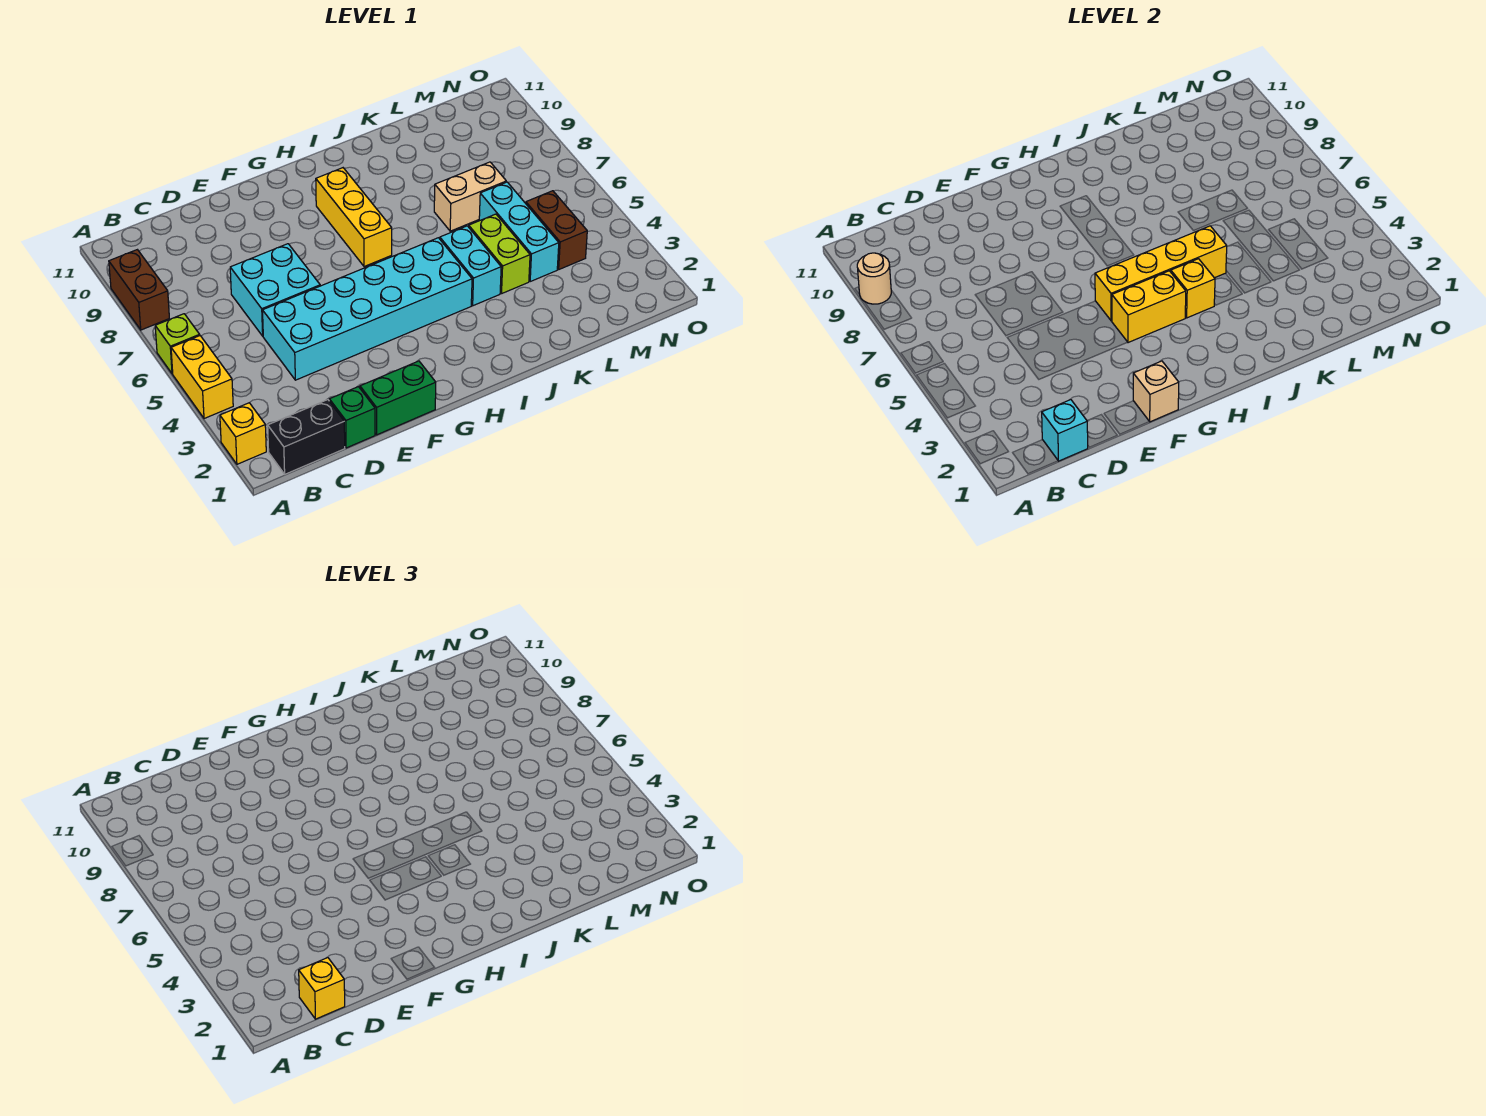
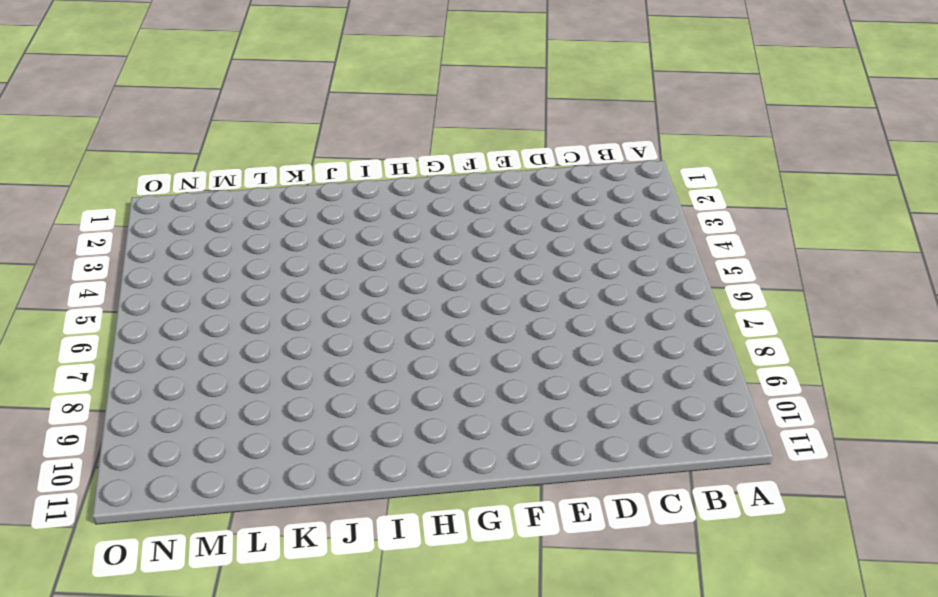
none -> yellow brick A2 level 1
none -> yellow brick A4:A5 level 1
none -> lime brick A6 level 1

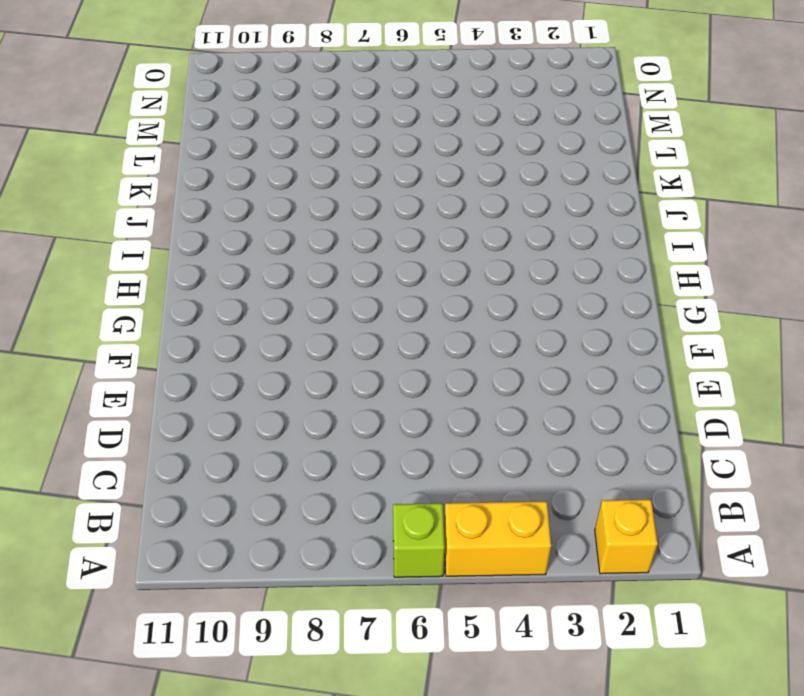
none -> brown brick A8:A9 level 1
none -> black brick B1:C1 level 1
none -> green brick D1 level 1

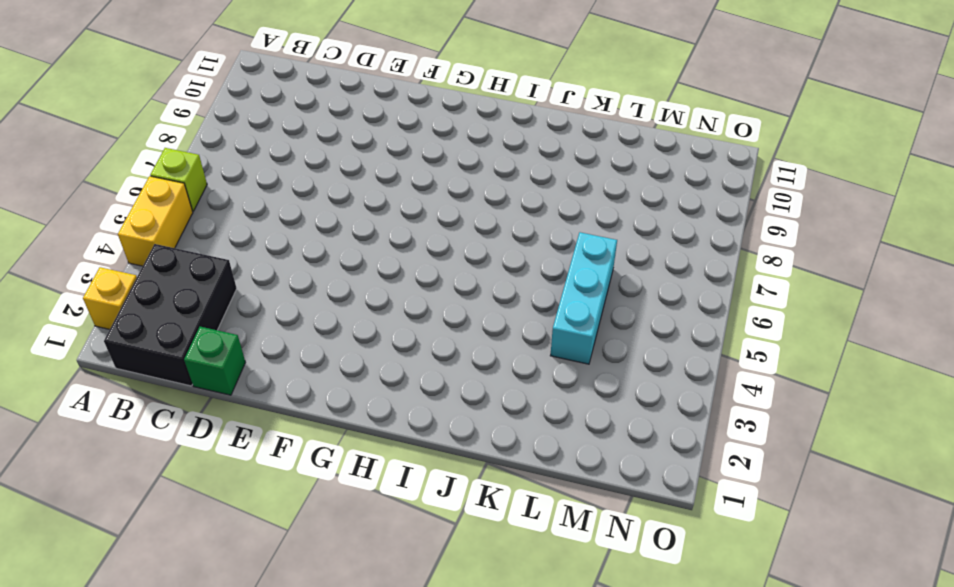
black brick B1:C3 level 1 -> black brick B1:C1 level 1
none -> brown brick A8:A9 level 1
none -> cyan brick D4:I5 level 1
none -> cyan brick D6:E7 level 1

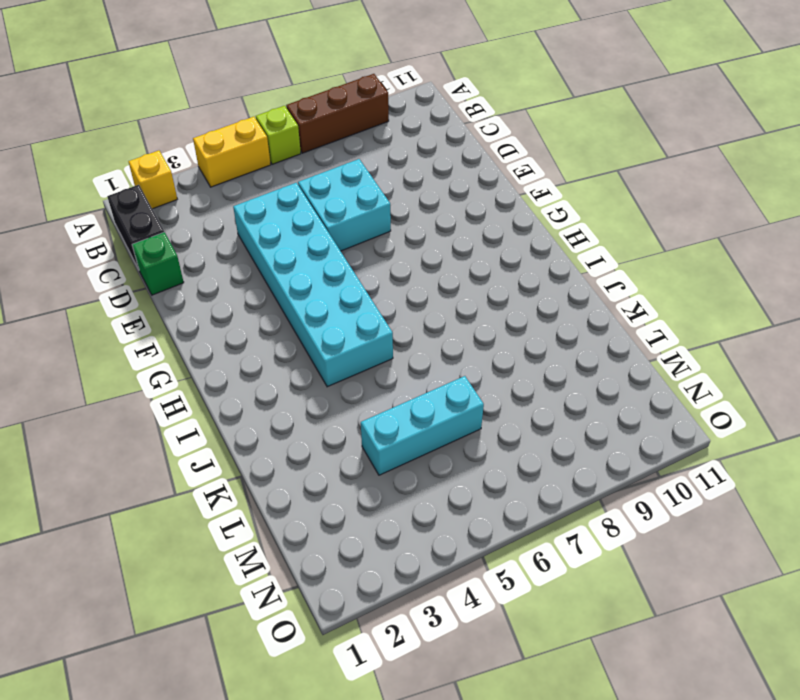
brown brick A7:A9 level 1 -> brown brick A8:A9 level 1
none -> green brick E1:F1 level 1
none -> yellow brick H7:H9 level 1
none -> cyan brick J4:J5 level 1

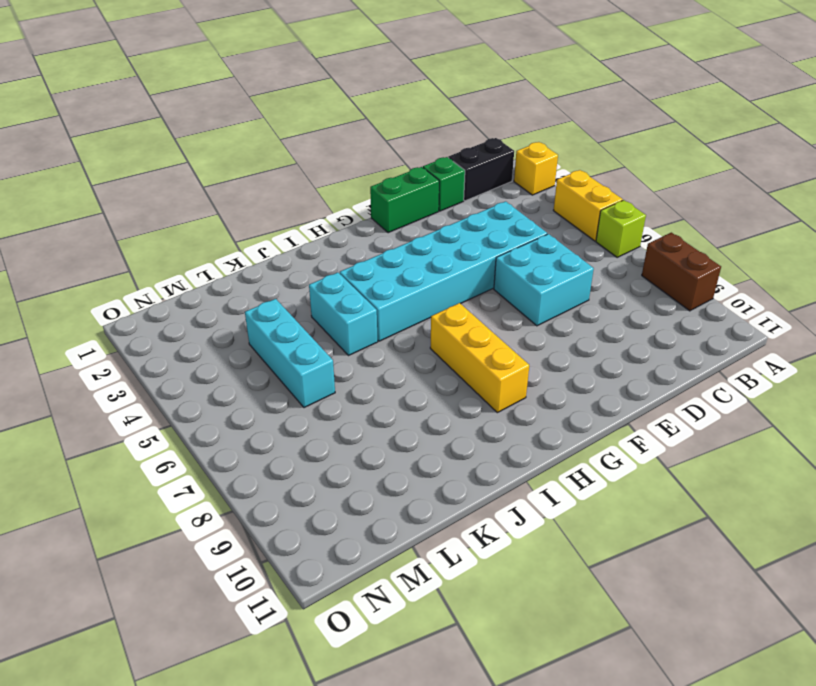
none -> lime brick K4:K5 level 1
none -> tan brick K7:L7 level 1
none -> brown brick M4:M5 level 1

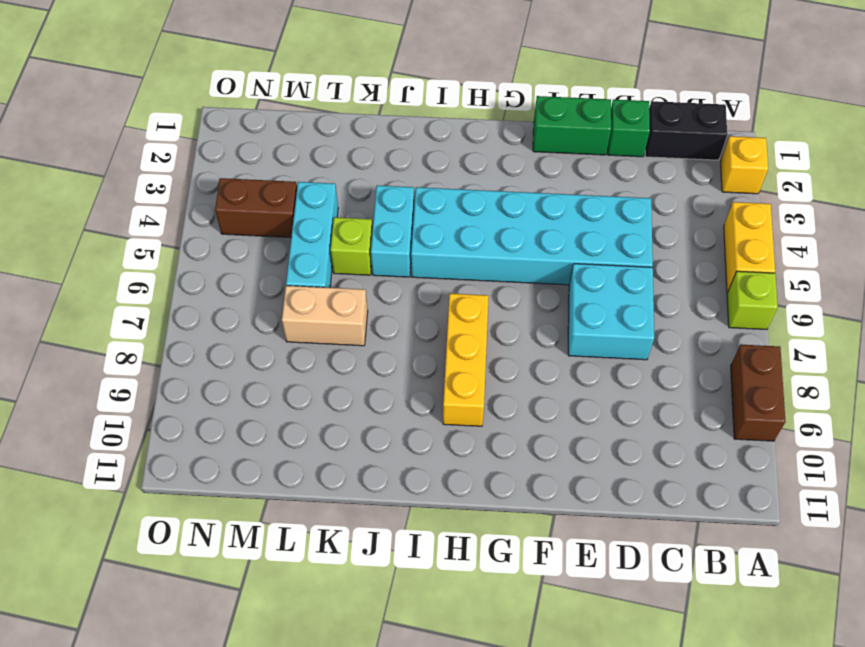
lime brick K5 level 1 -> lime brick K4:K5 level 1
brown brick M4:N4 level 1 -> brown brick M4:M5 level 1
none -> tan round brick A9 level 2
none -> cyan brick C1 level 2
none -> tan brick F1 level 2

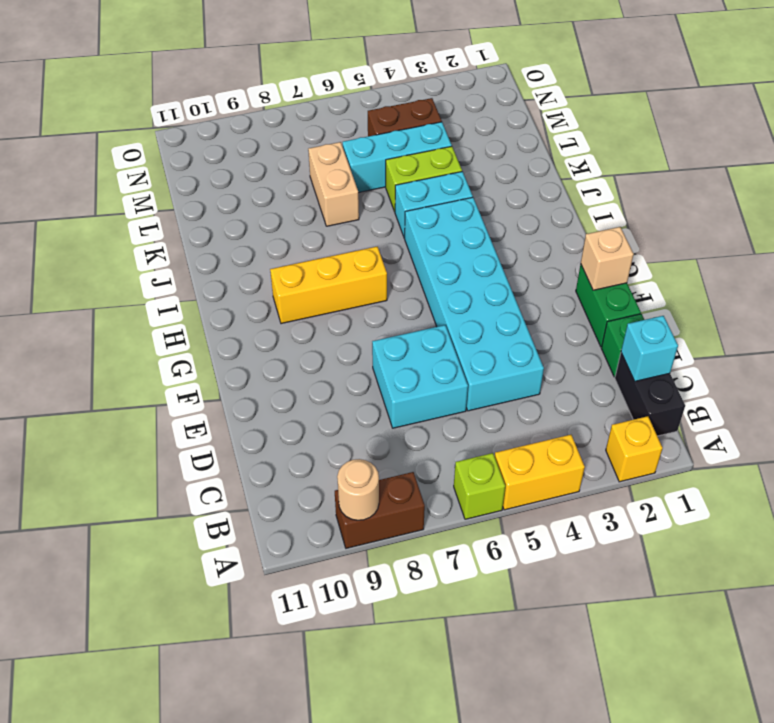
none -> yellow brick G4:H4 level 2
none -> yellow brick G5:J5 level 2
none -> yellow brick I4 level 2

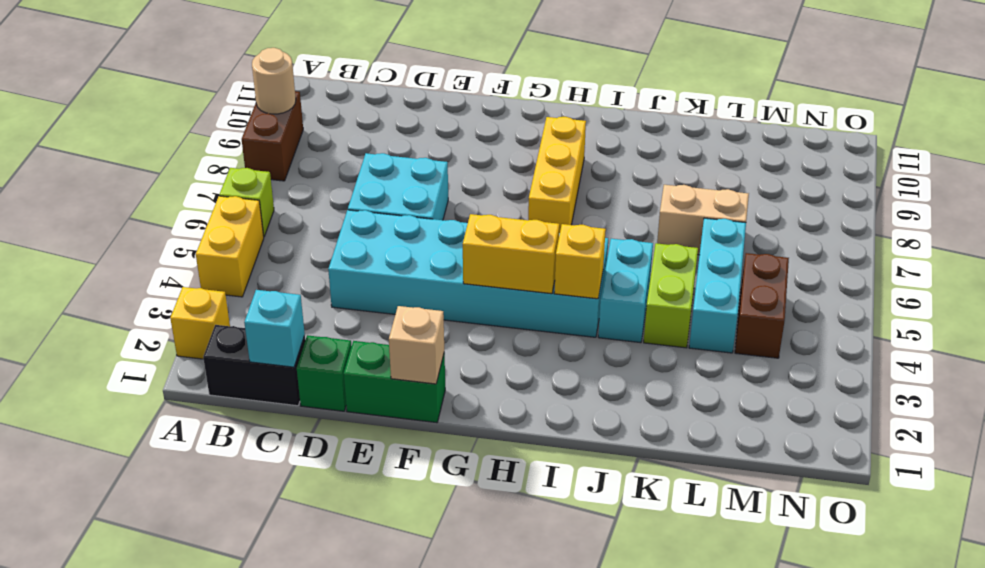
none -> yellow brick G5:J5 level 2
none -> yellow brick C1 level 3

